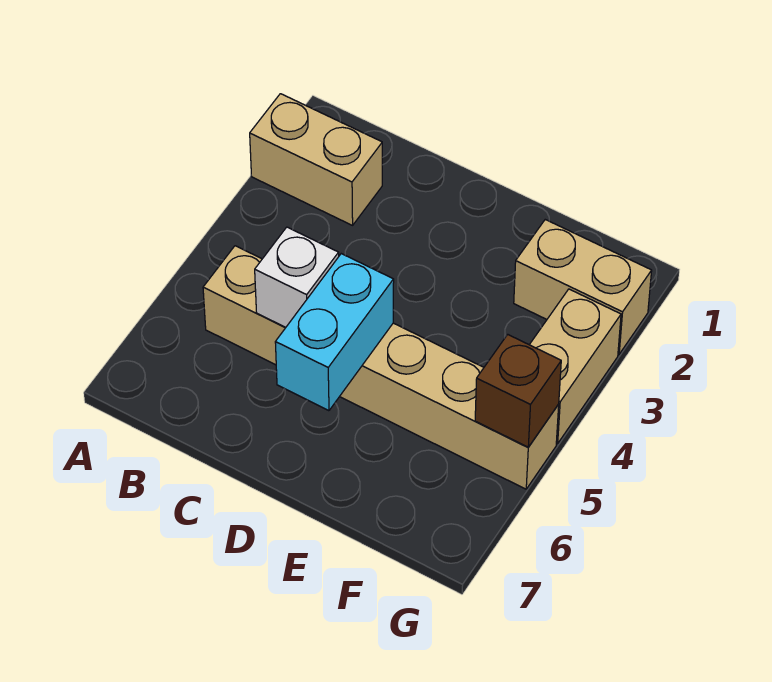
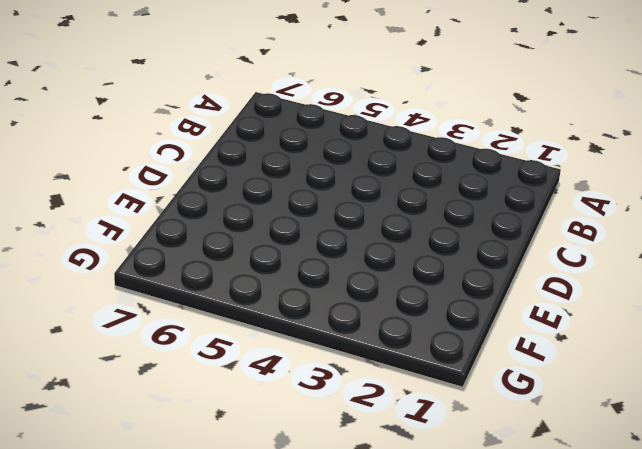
none -> tan brick A2:B2 level 1
none -> tan brick B5:G5 level 1

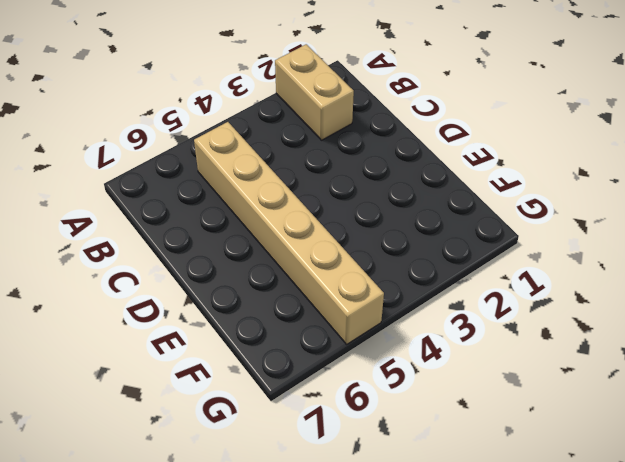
none -> tan brick F2:G2 level 1
none -> tan brick G3:G4 level 1

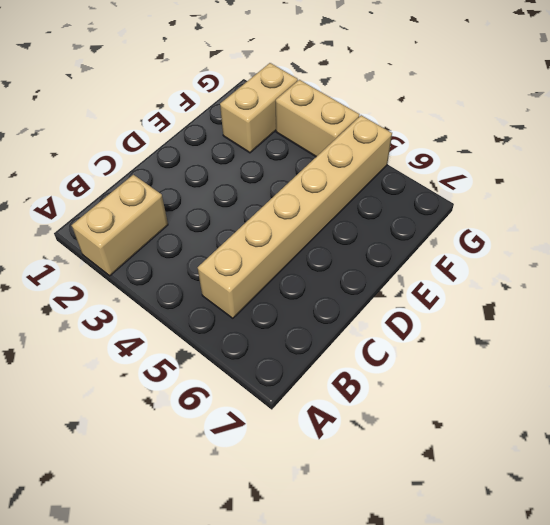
none -> white brick C5 level 2
none -> cyan brick D5:D6 level 2

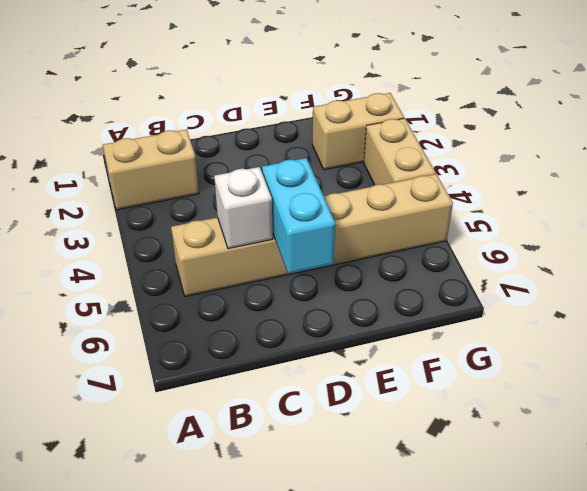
none -> brown brick G5 level 2

